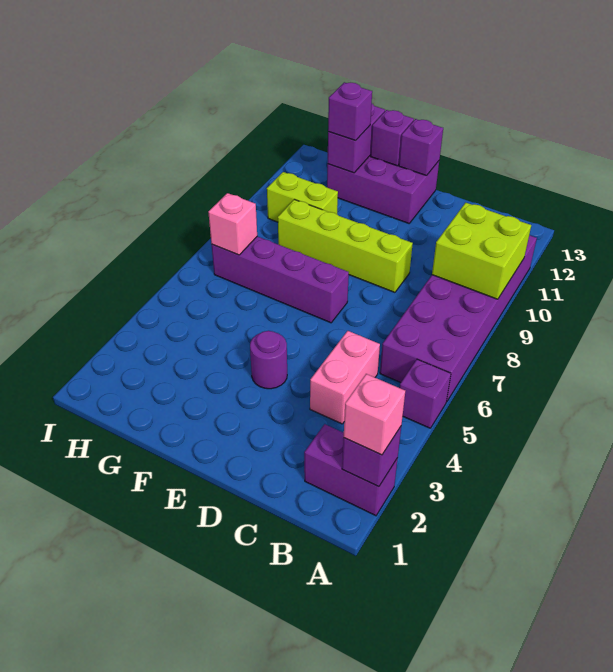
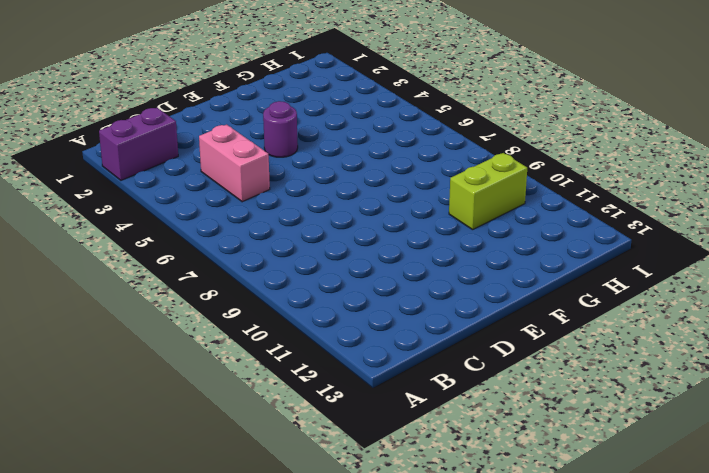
none -> purple brick A5 level 1
none -> purple brick A6:B11 level 1
none -> lime brick D9:G9 level 1

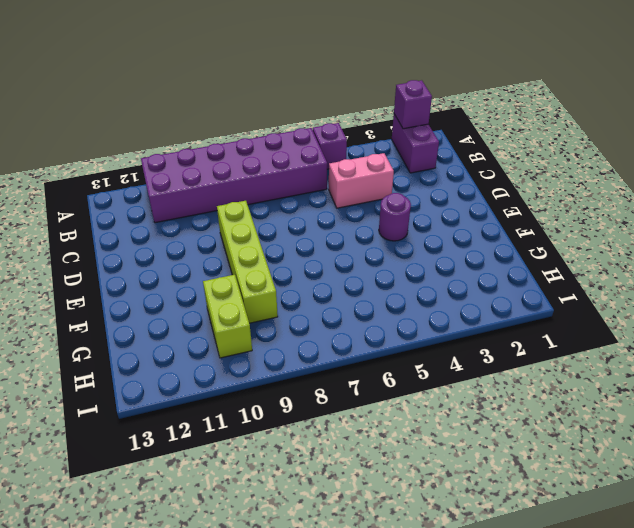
none -> purple brick E7:H7 level 1
none -> purple brick E12:G13 level 1
none -> lime brick A9:B10 level 2

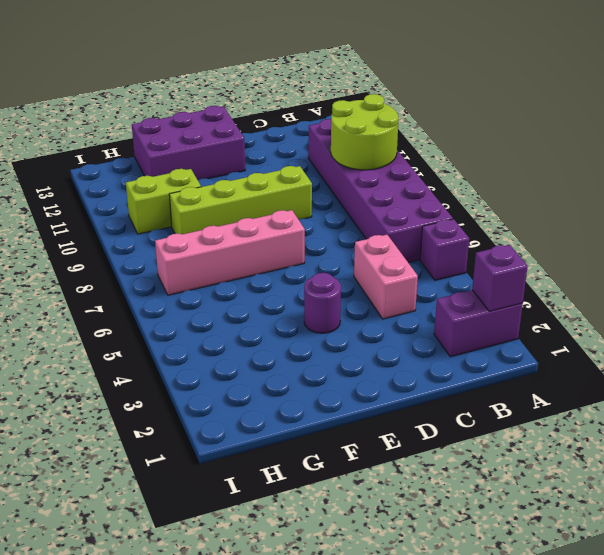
lime round brick A9:B10 level 2 -> lime brick A9:B10 level 2
pink brick E7:H7 level 1 -> purple brick E7:H7 level 1
none -> purple brick E13 level 2
none -> purple brick F13 level 2
none -> purple brick G12:G13 level 2

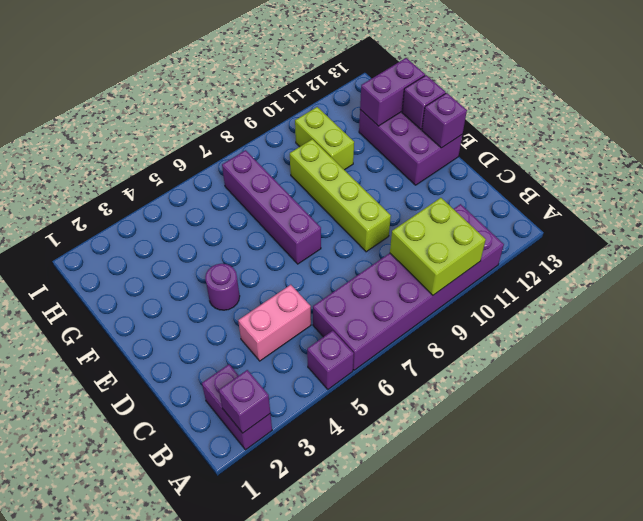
none -> pink brick H7 level 2
none -> pink brick A2 level 3
none -> purple brick G12 level 3

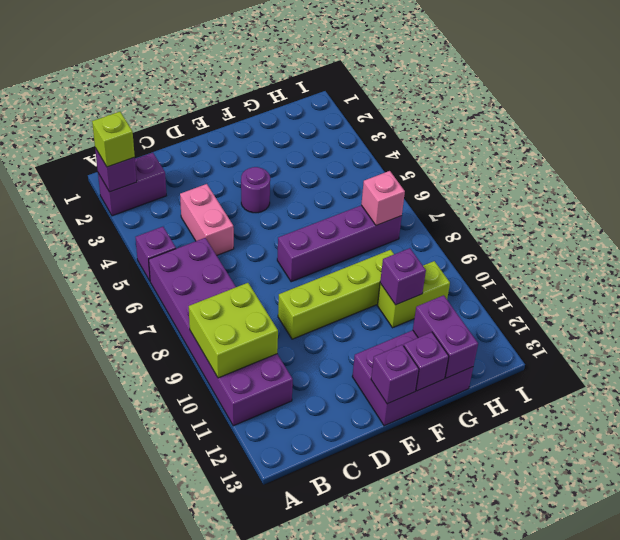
lime brick A2 level 3 -> pink brick A2 level 3
purple brick G10 level 2 -> purple brick G12 level 3

